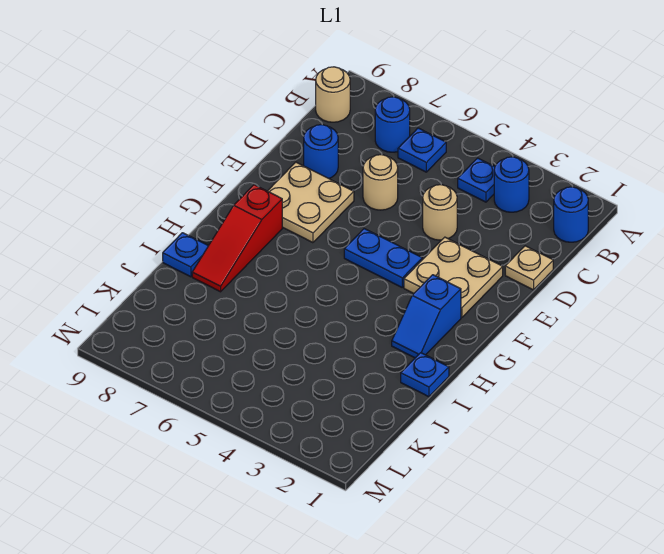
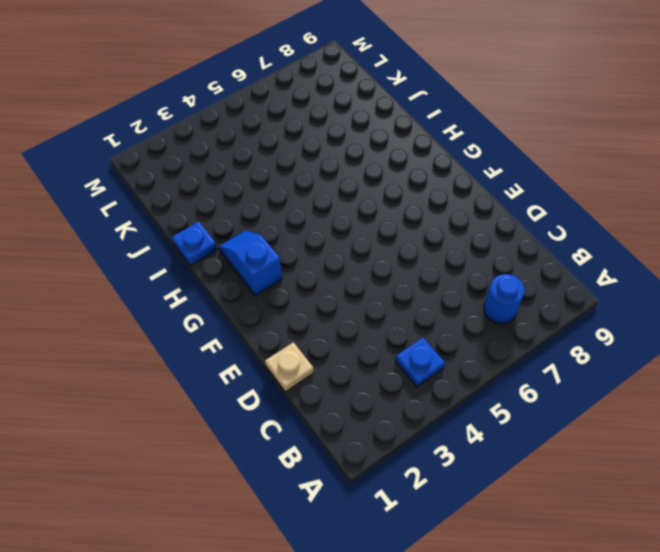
none -> blue round brick B1 level 1
none -> blue round brick B3 level 1
none -> blue plate B6 level 1

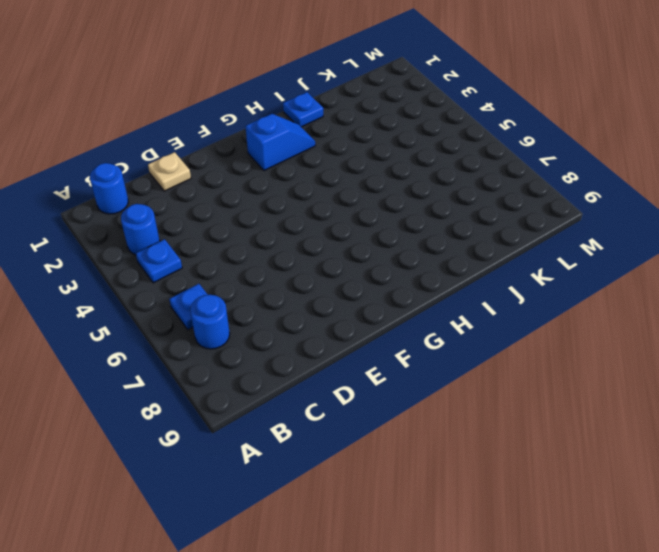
none -> tan round brick B9 level 1
none -> tan round brick D4 level 1
none -> tan round brick D6 level 1

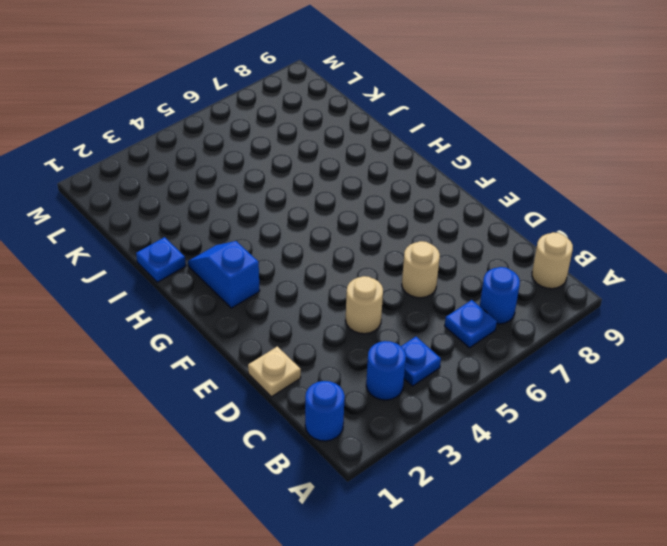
none -> blue round brick D8 level 1
none -> tan plate E2:F3 level 1
none -> tan plate E7:F8 level 1

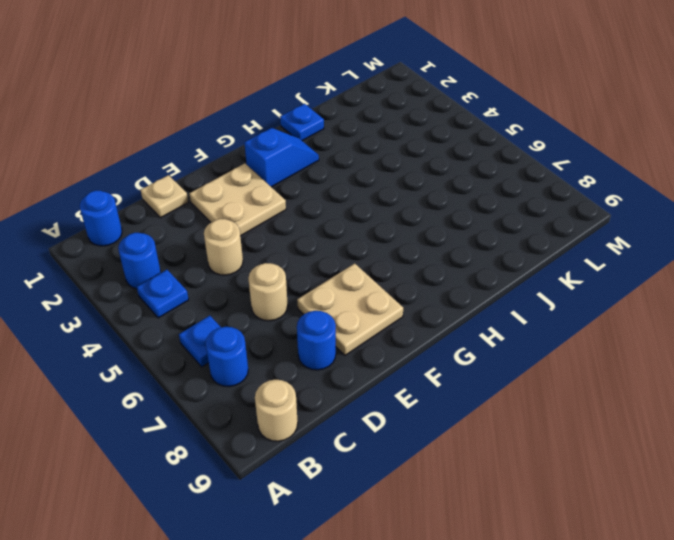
none -> blue plate F4:F5 level 1
none -> red slope G8:I8 level 1 top G
none -> blue plate I9 level 1

